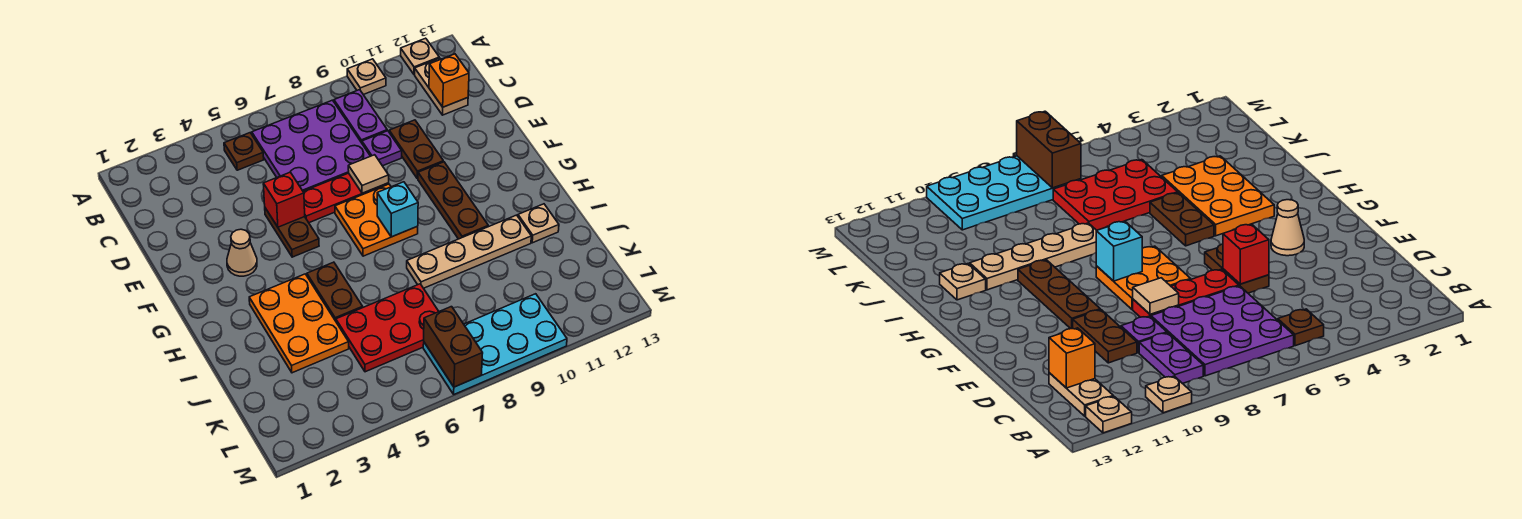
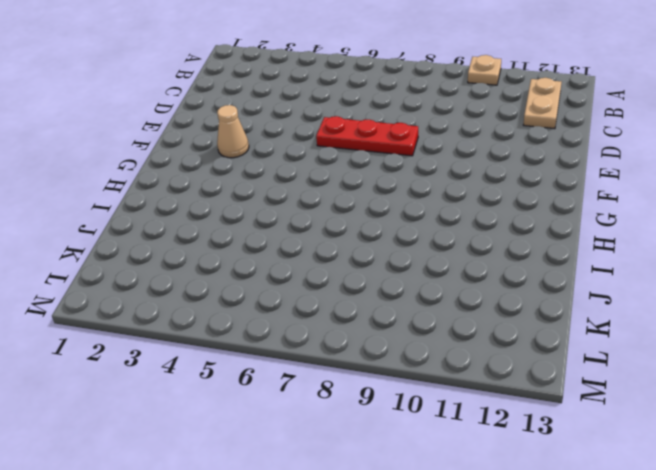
none -> tan plate A12 level 1
none -> brown plate B5 level 1
none -> purple plate B6:D8 level 1

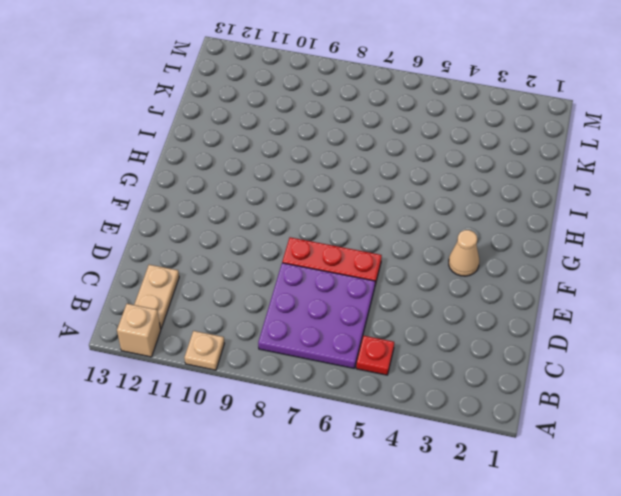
tan brick A12 level 1 -> tan plate A12 level 1
red plate B5 level 1 -> brown plate B5 level 1
none -> purple plate B9:C9 level 1
none -> purple plate D9 level 1
none -> brown plate D10:E10 level 1

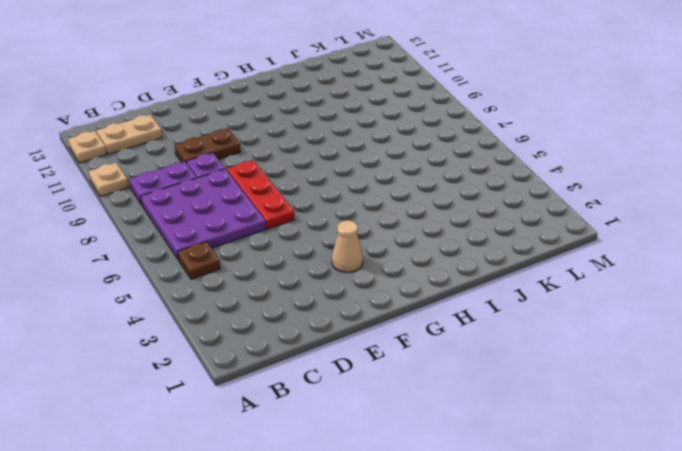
none -> brown plate E5:F5 level 1
none -> orange plate F7:G8 level 1
none -> brown plate F10:H10 level 1

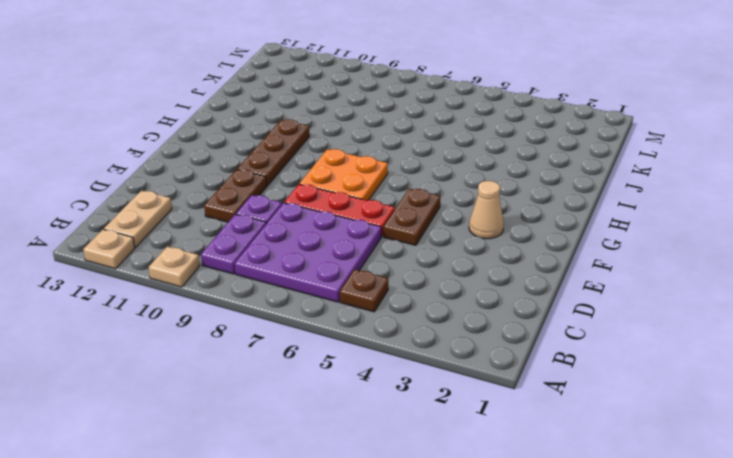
none -> orange plate H3:J4 level 1
none -> brown plate H5:I5 level 1
none -> tan plate I8:I11 level 1

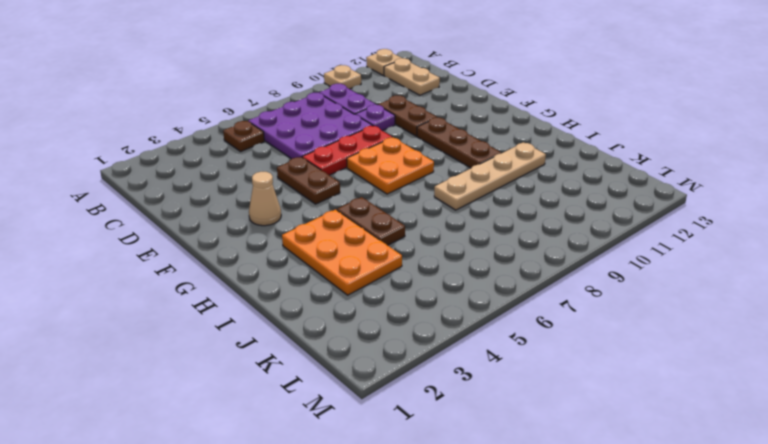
none -> tan plate I12 level 1
none -> red plate J5:K7 level 1
none -> cyan plate L7:M10 level 1

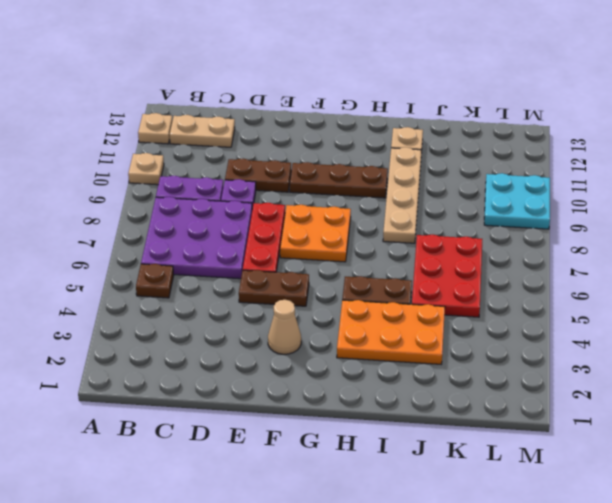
cyan plate L9:M10 level 1 -> cyan plate L7:M10 level 1
none -> orange brick C12 level 2
none -> red brick E5 level 2
none -> tan tile E8 level 2

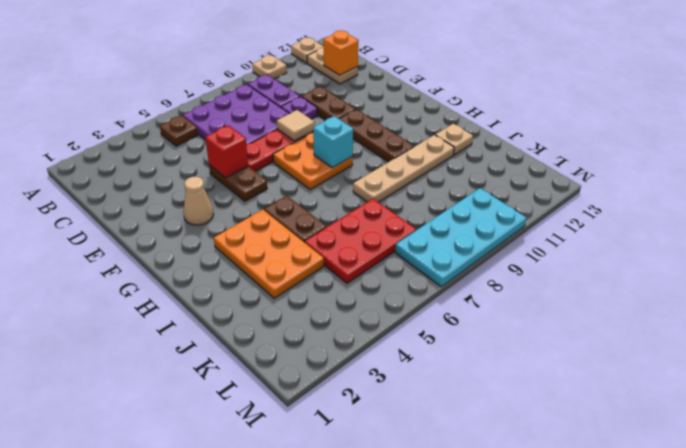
none -> brown brick L7:M7 level 2

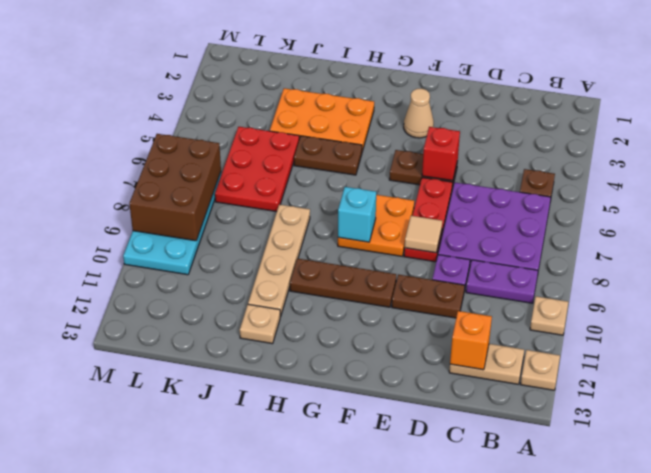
brown brick L7:M9 level 2 -> brown brick L7:M7 level 2

